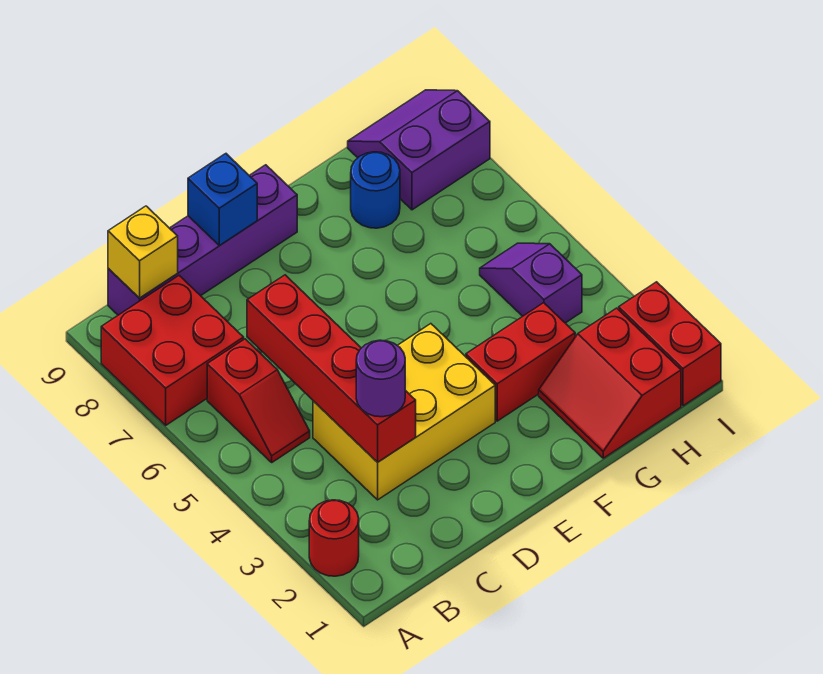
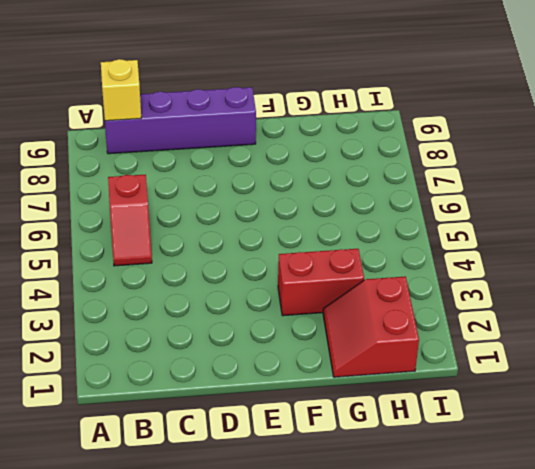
none -> red round brick A2 level 1
none -> red brick A7:B8 level 1
none -> yellow brick C3:E4 level 1

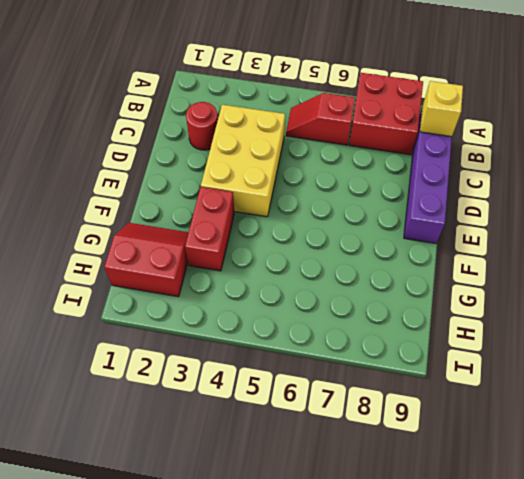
red round brick C2 level 1 -> red round brick A2 level 1
none -> blue round brick G8 level 1
none -> purple slope H4:H5 level 1 top 4
none -> purple slope H8:I9 level 1 top 8

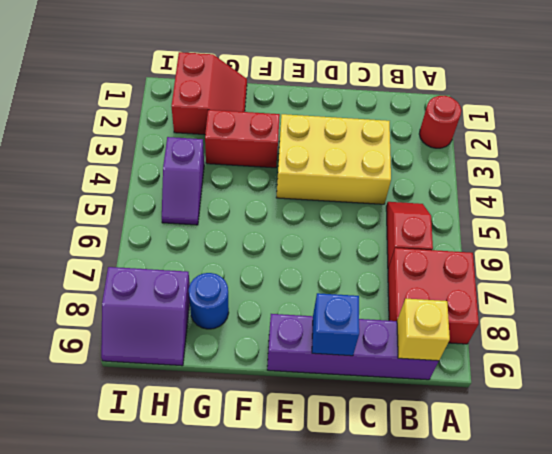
none -> red brick I1:I2 level 1
none -> red brick C3:C6 level 2
none -> purple round brick C3 level 3

